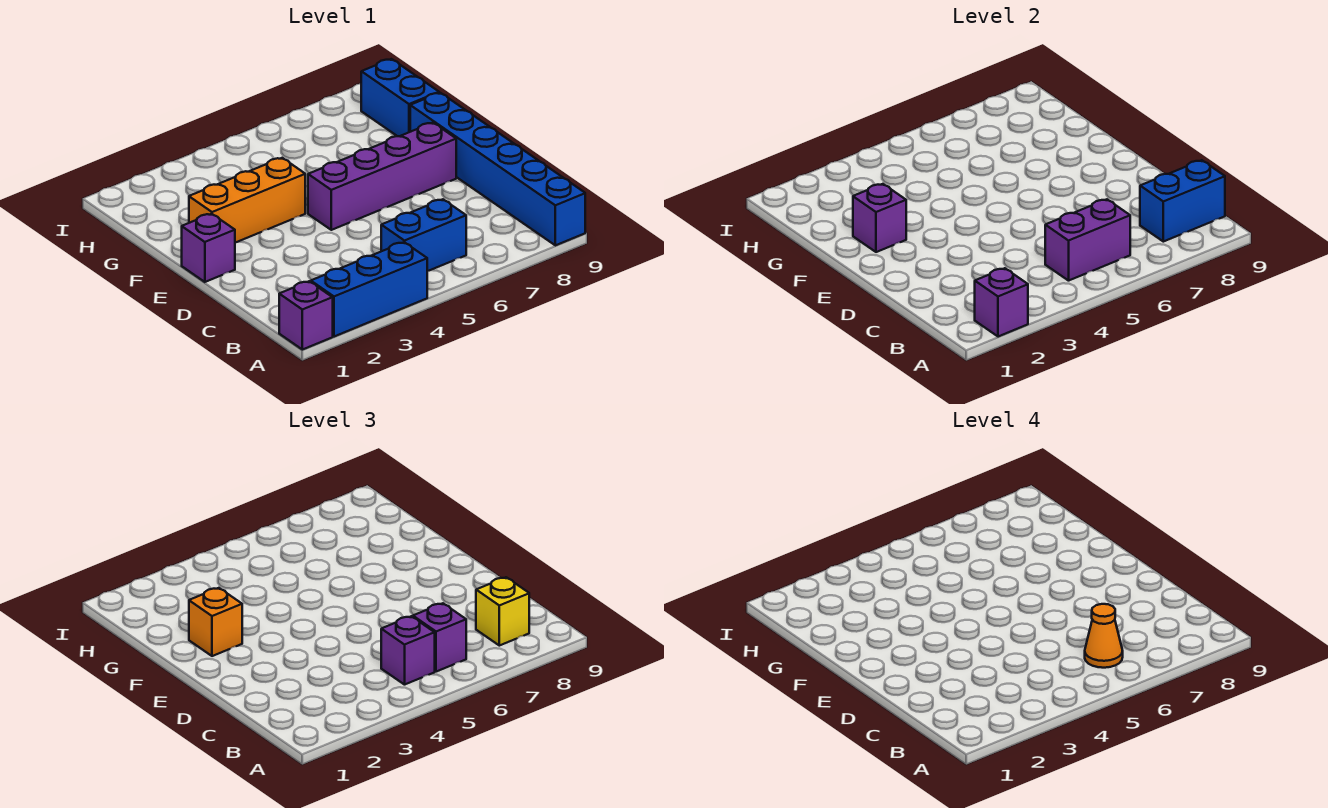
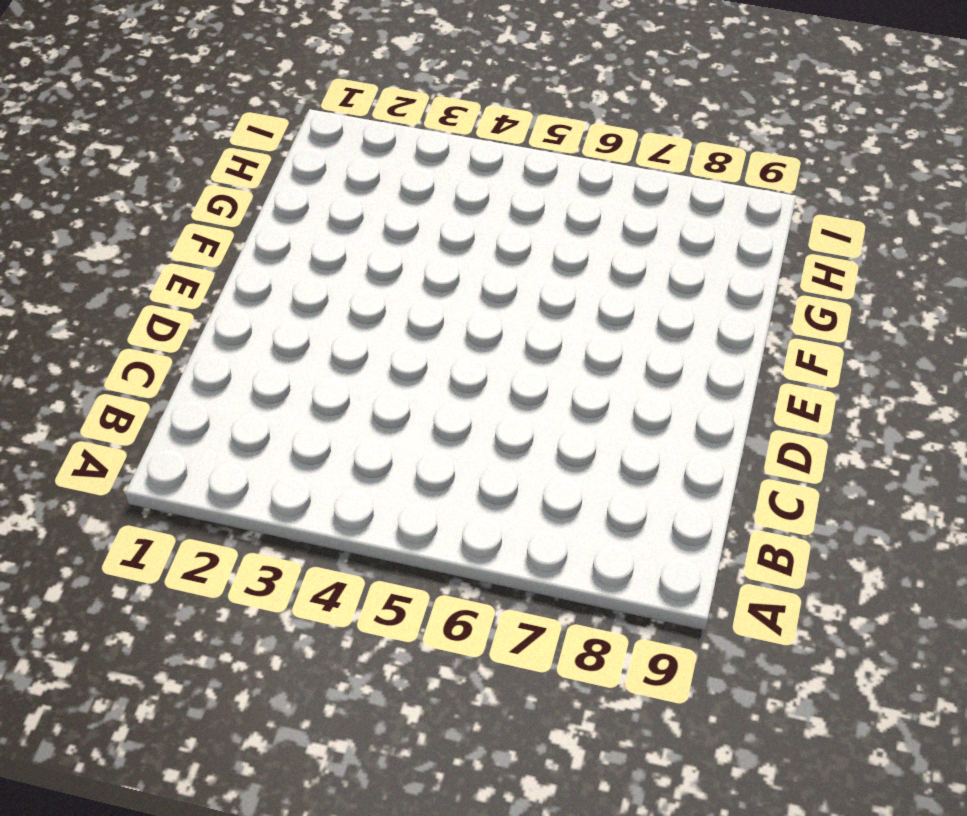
none -> purple brick A1 level 1
none -> blue brick A2:A4 level 1
none -> blue brick A9:F9 level 1

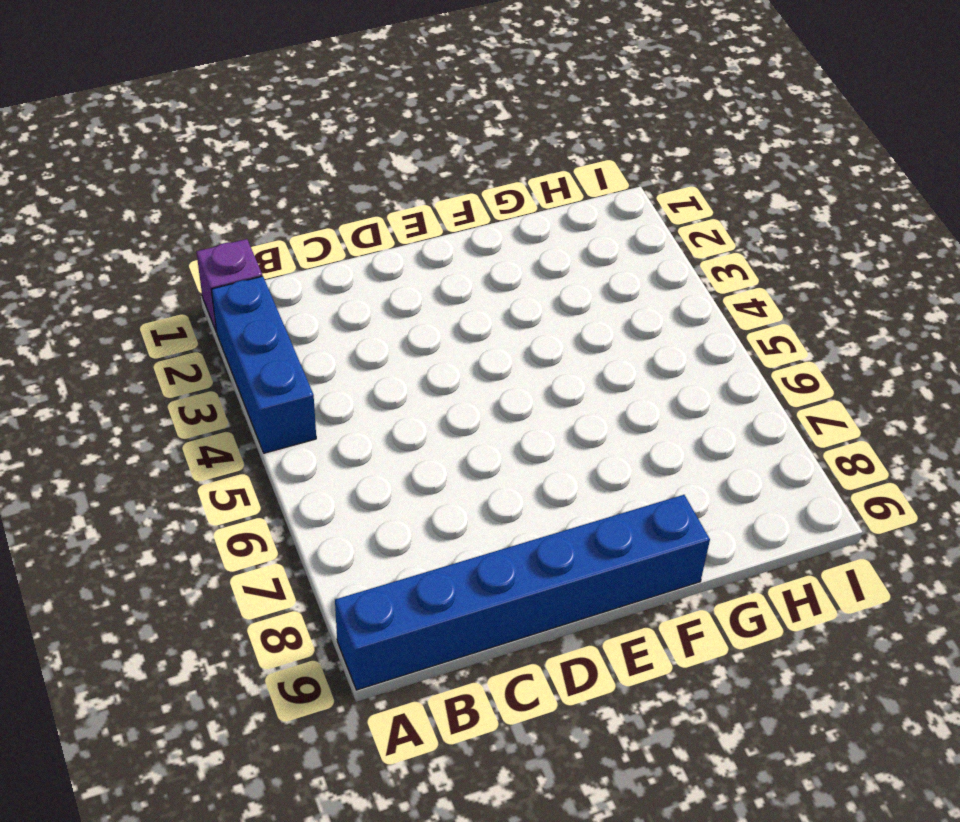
none -> blue brick B5:B6 level 1
none -> purple brick E1 level 1
none -> purple brick E5:E8 level 1

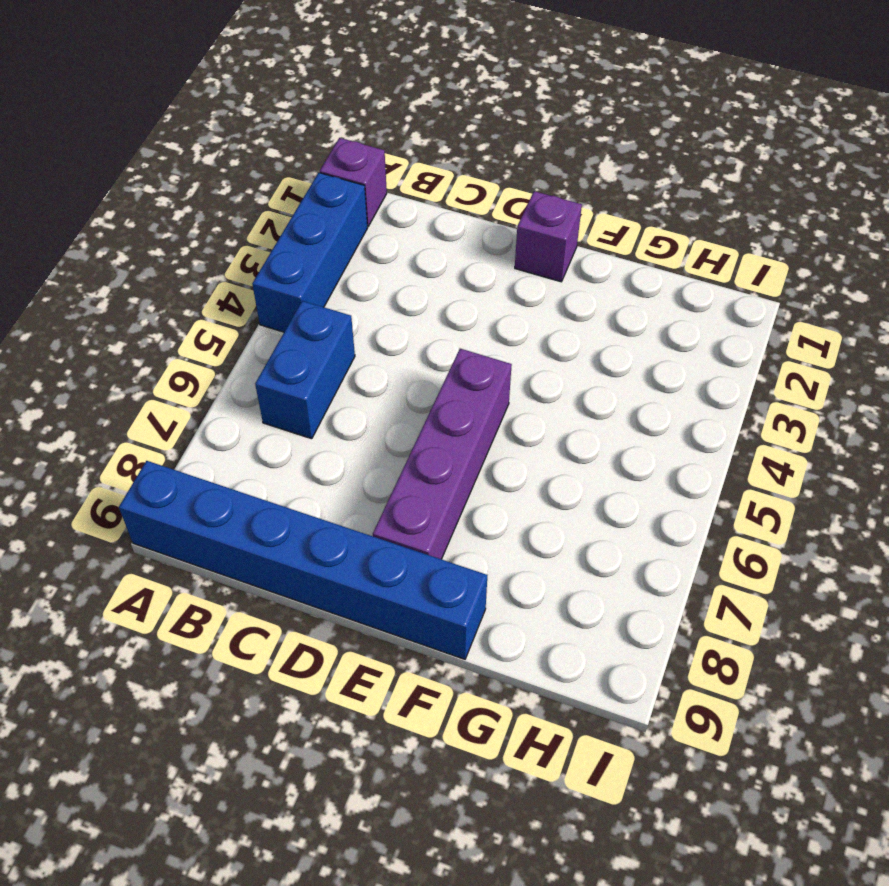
none -> orange brick F2:F4 level 1
none -> blue brick G9:H9 level 1
none -> purple brick A2 level 2

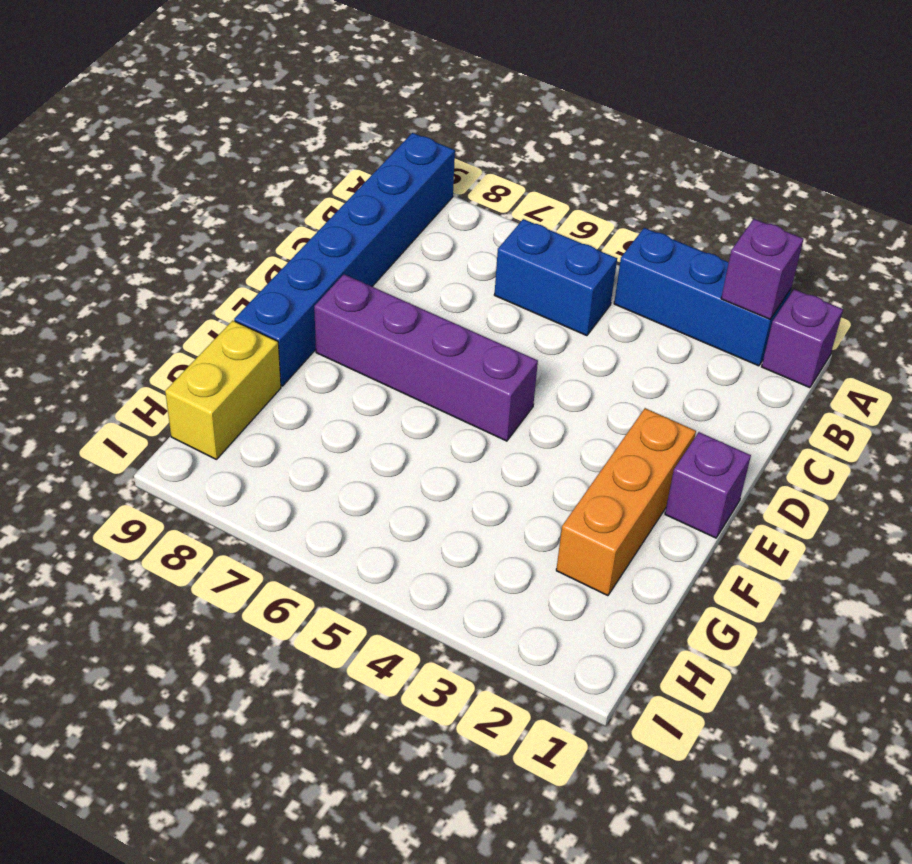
orange brick E2:G2 level 1 -> orange brick F2:F4 level 1
yellow brick G9:H9 level 1 -> blue brick G9:H9 level 1
none -> purple brick B5:B6 level 2
none -> blue brick B8:B9 level 2
none -> purple brick F2 level 2

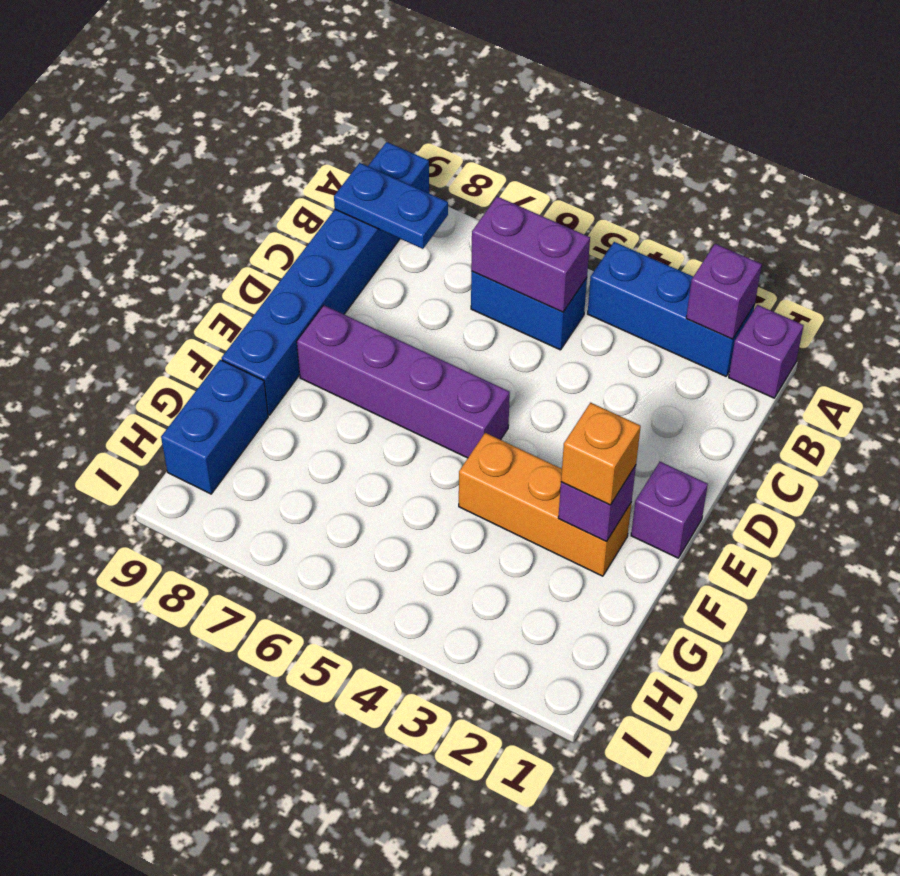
blue plate B8:B9 level 2 -> blue brick B8:B9 level 2
none -> purple brick B5 level 3
none -> purple brick B6 level 3
none -> yellow brick B8 level 3

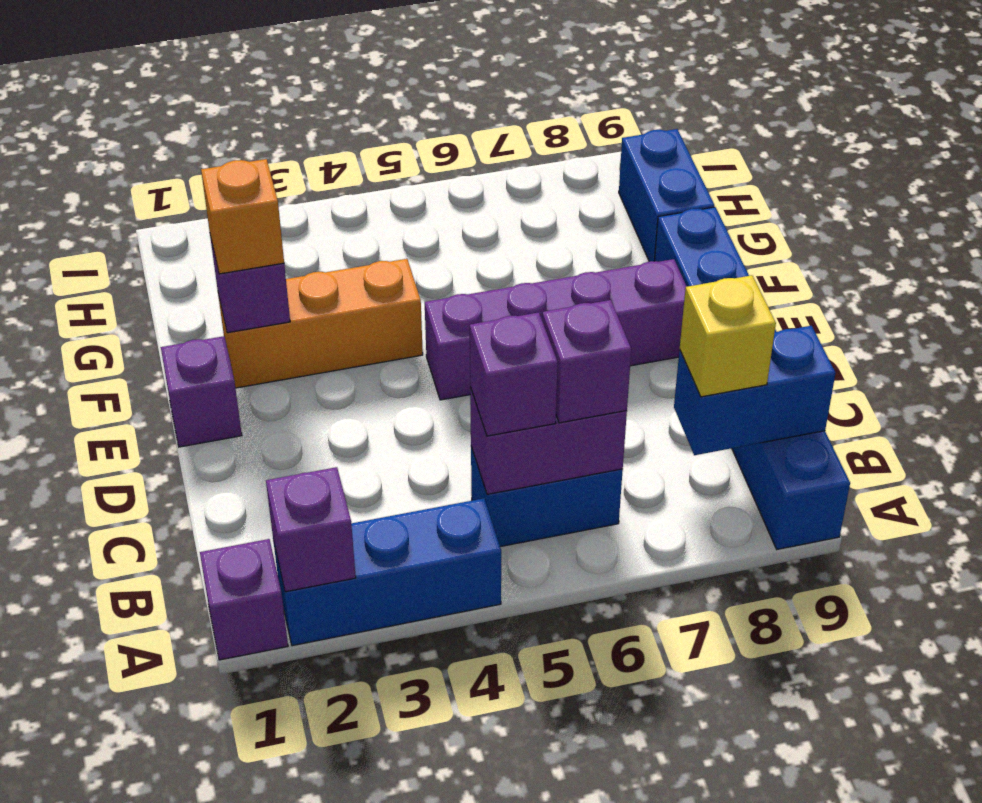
none -> orange cone B6 level 4

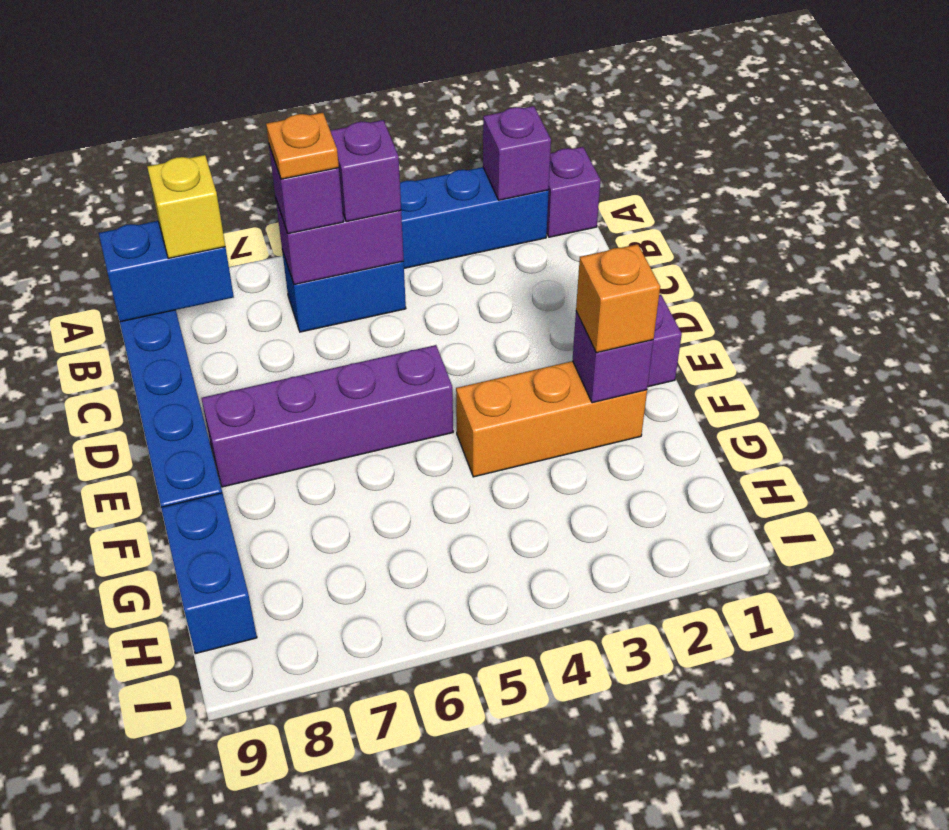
orange plate B6 level 4 -> orange cone B6 level 4

